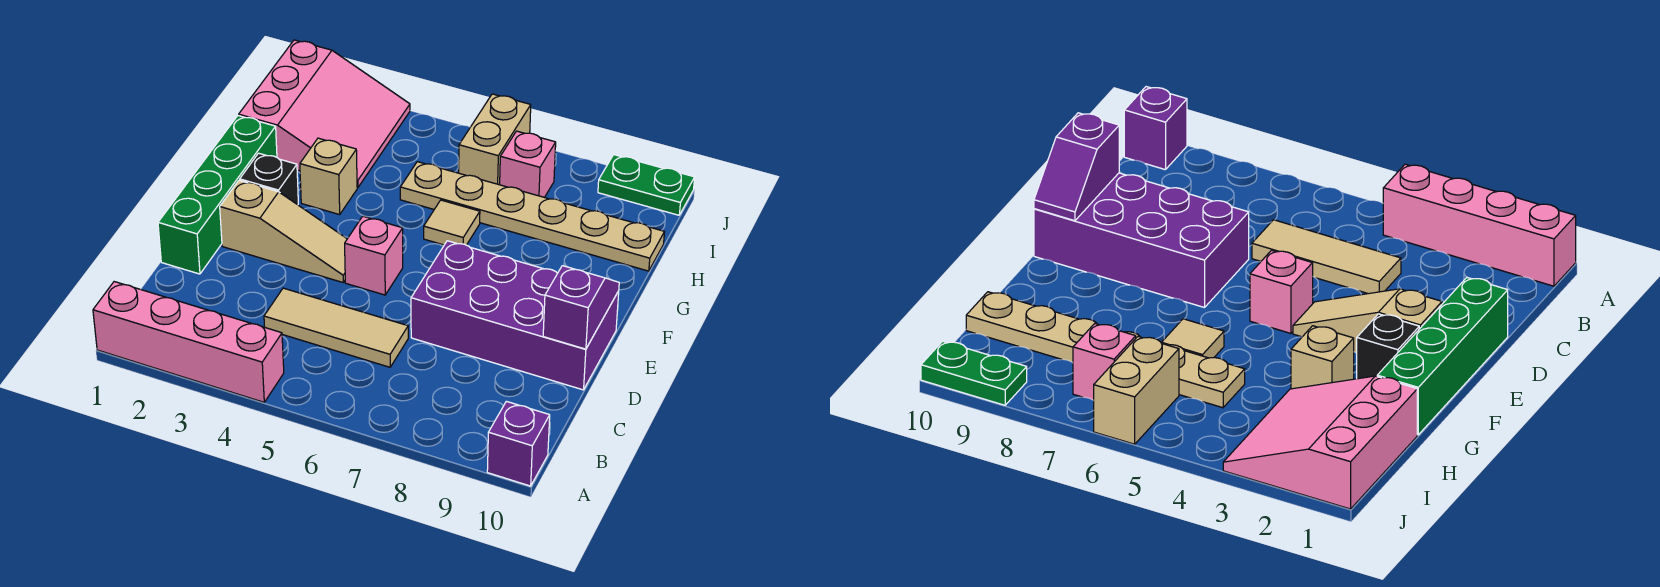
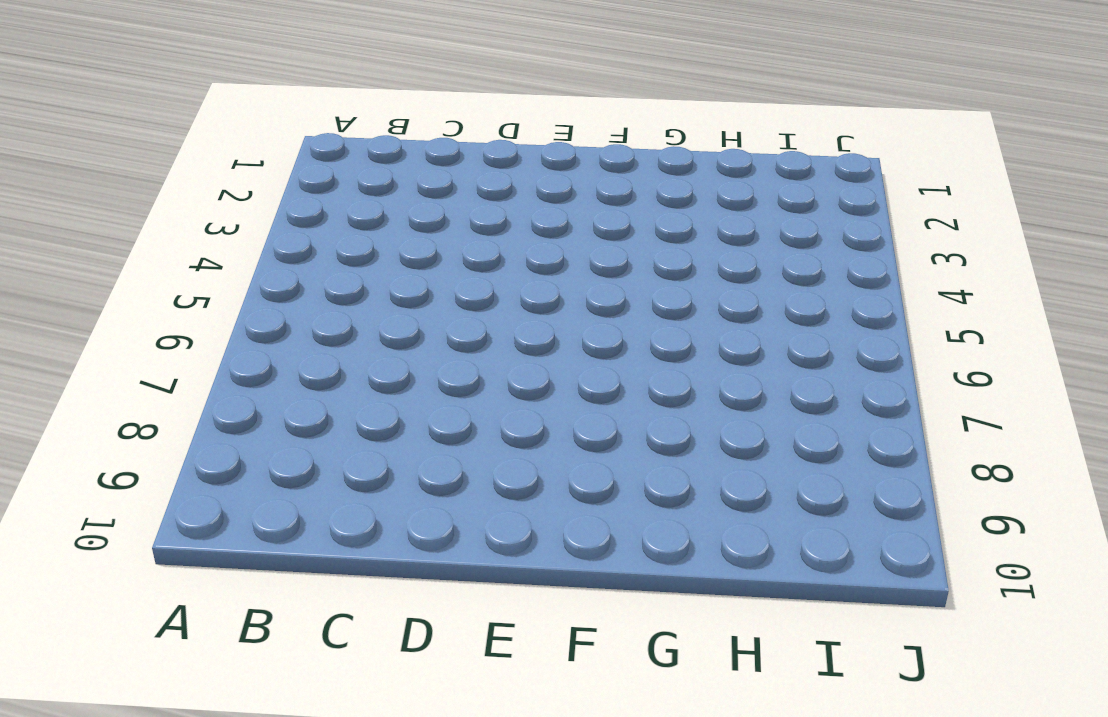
none -> pink brick A1:A4 level 1
none -> purple brick A10 level 1
none -> tan tile C4:C6 level 1

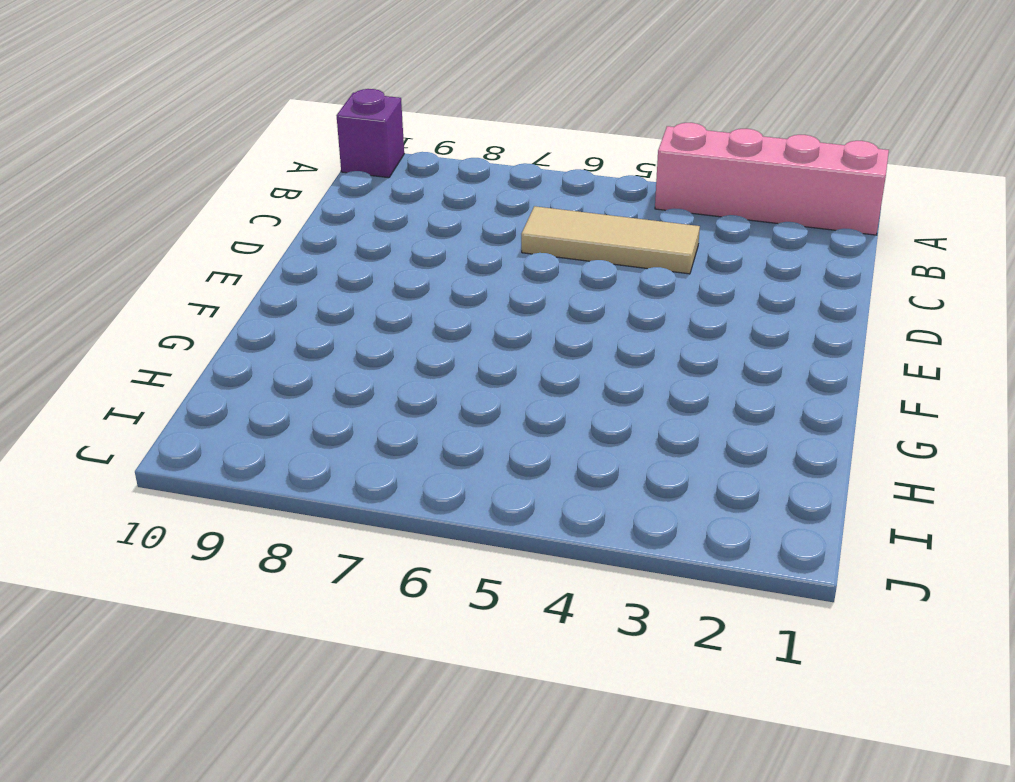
none -> green brick D1:G1 level 1
none -> purple brick D7:E10 level 1
none -> tan slope E2:E4 level 1 top 2

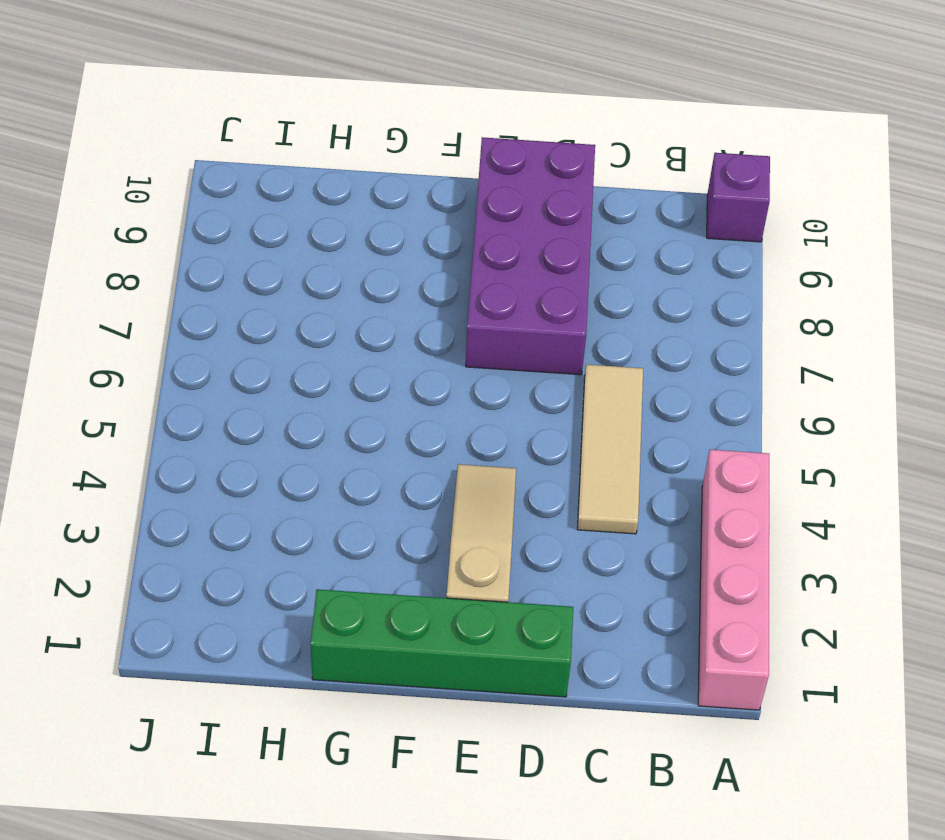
none -> pink brick E5 level 1
none -> black brick F2 level 1
none -> tan brick G3 level 1

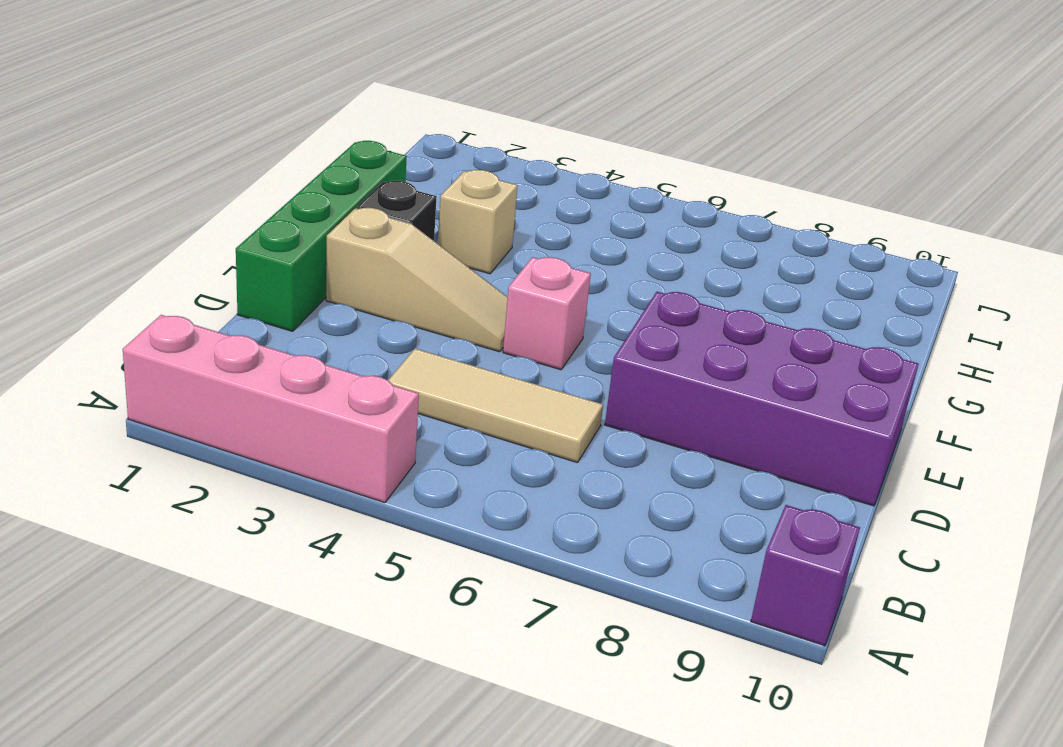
none -> tan tile G6 level 1
none -> pink slope H1:J3 level 1 top 1
none -> tan plate H5:H10 level 1

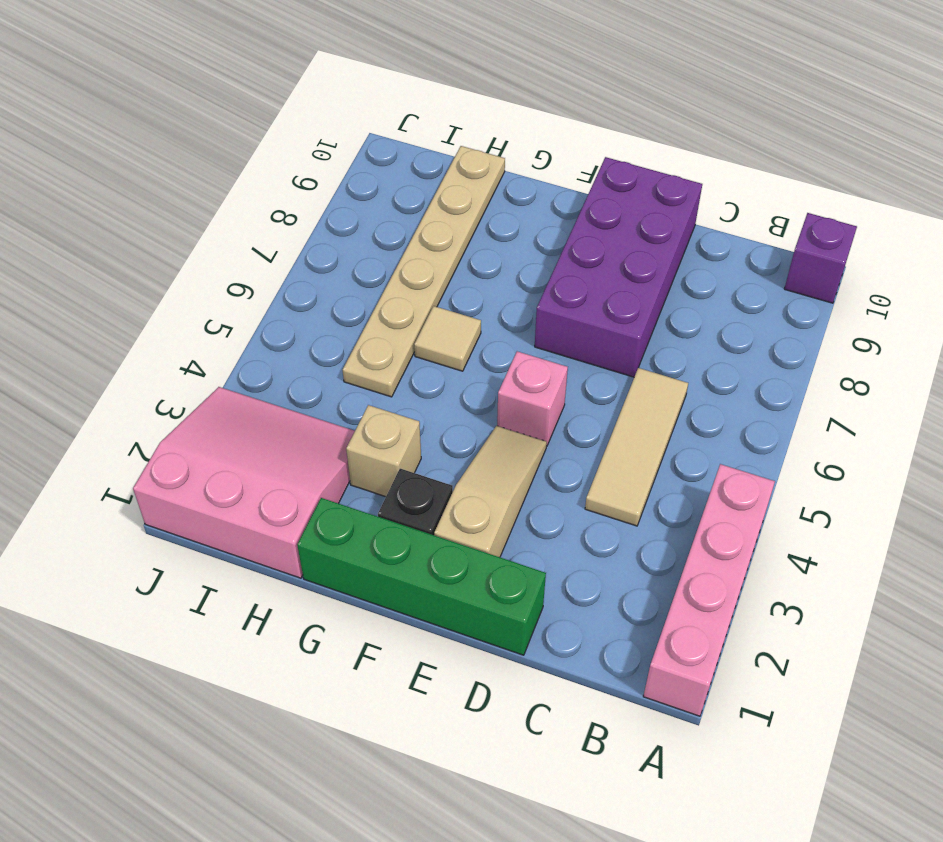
none -> tan brick I6:J6 level 1
none -> pink brick I7 level 1
none -> green plate J9:J10 level 1

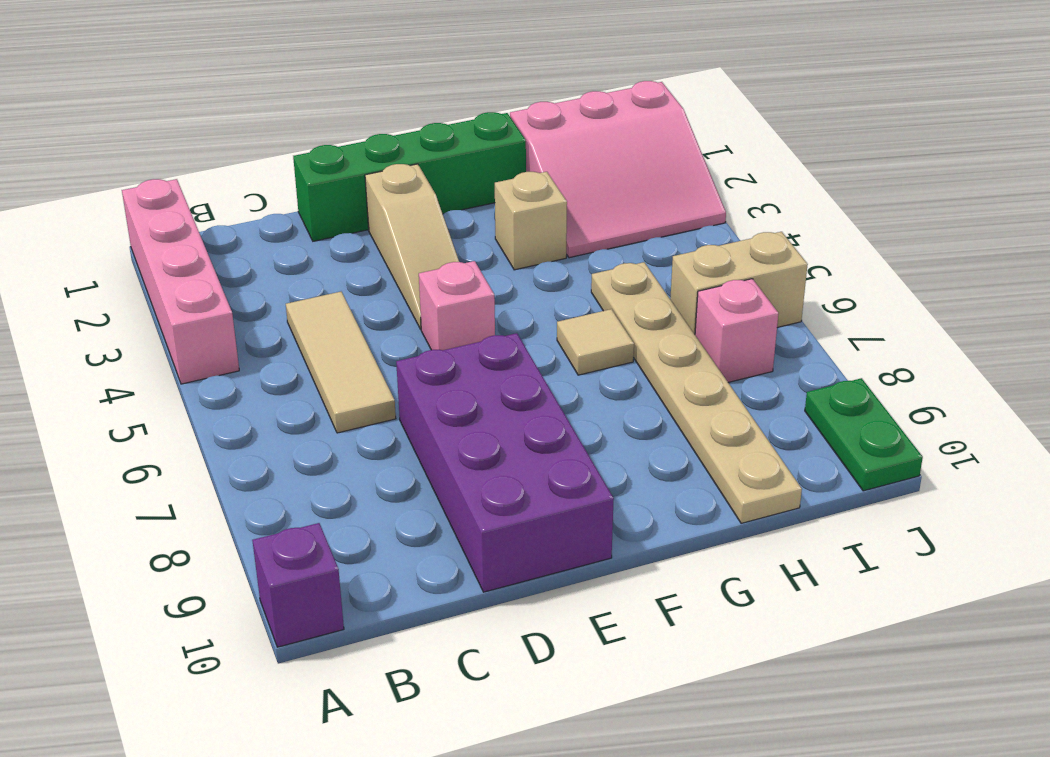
none -> black brick F2 level 1
none -> purple slope D10:E10 level 2 top D

